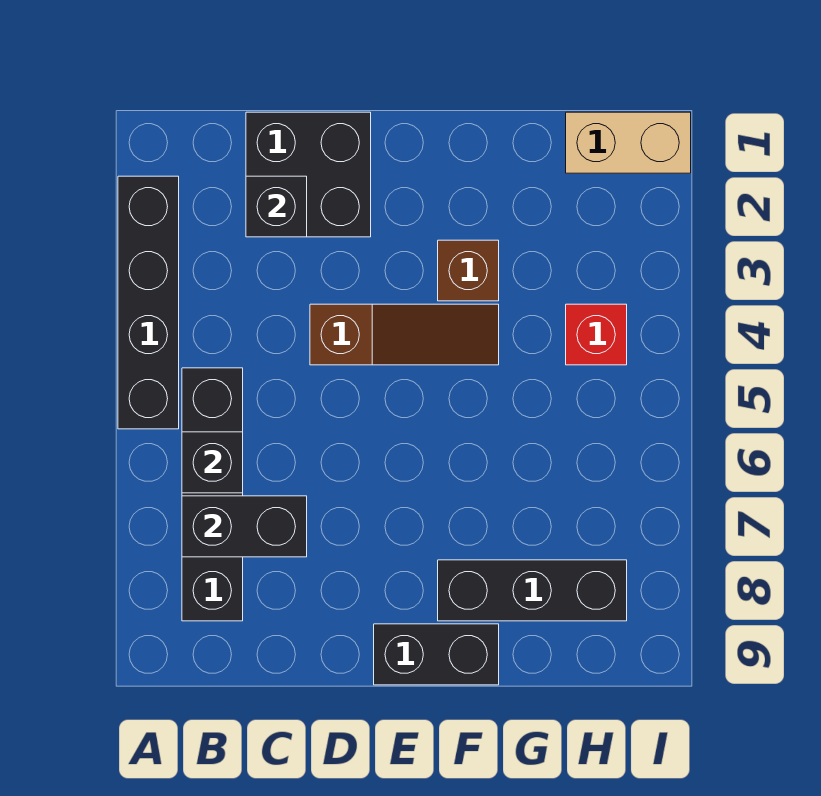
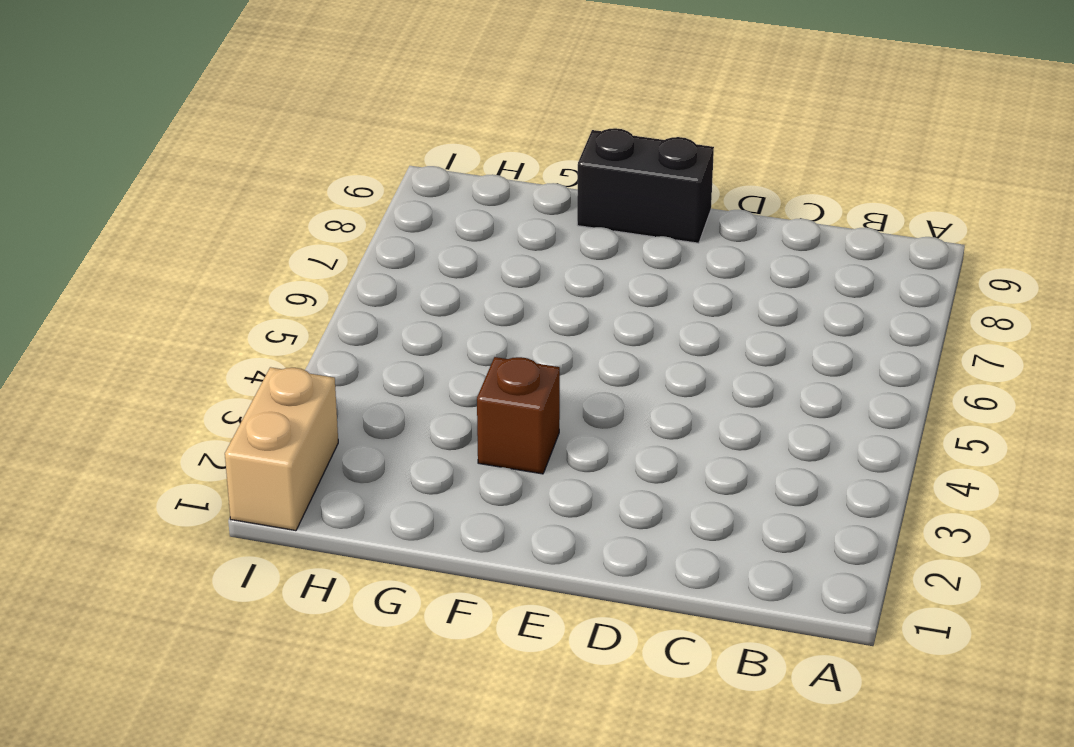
tan brick I1:I2 level 1 -> tan brick H1:I1 level 1
none -> black brick A2:A5 level 1
none -> black brick B5:B8 level 1
none -> black brick C1:D2 level 1

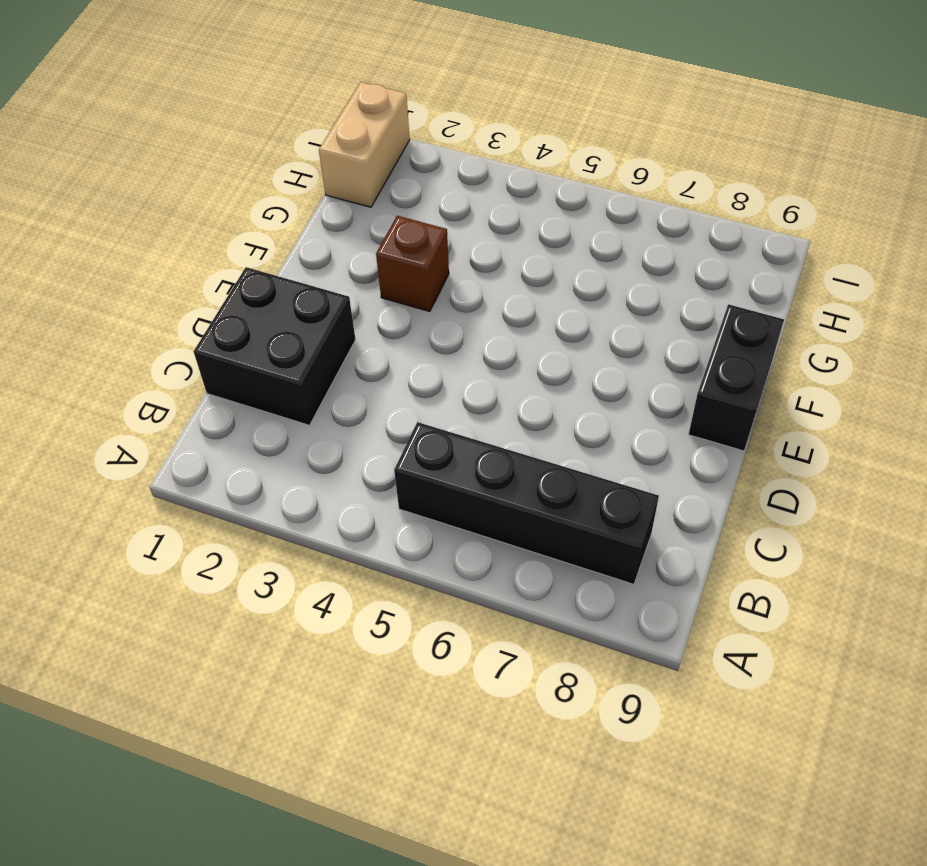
none -> black brick A2:A5 level 1
none -> brown slope D4:F4 level 1 top D
none -> black brick F8:H8 level 1

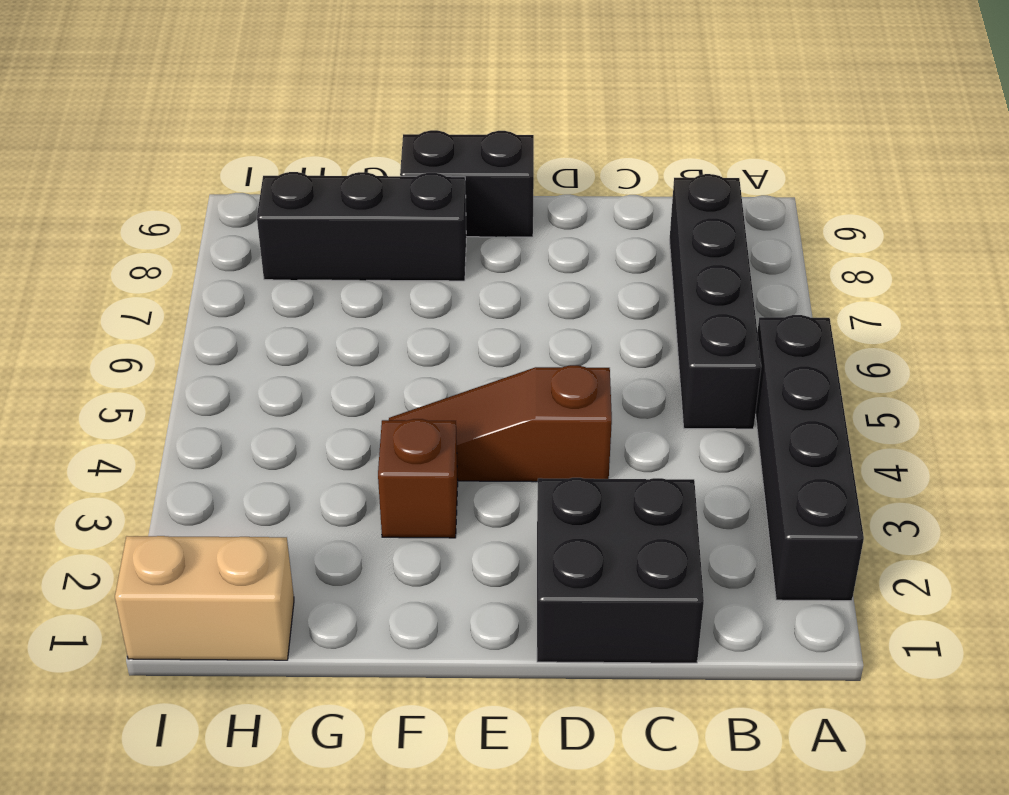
none -> red brick H4 level 1
none -> black brick B6 level 2
none -> black brick B7:C7 level 2

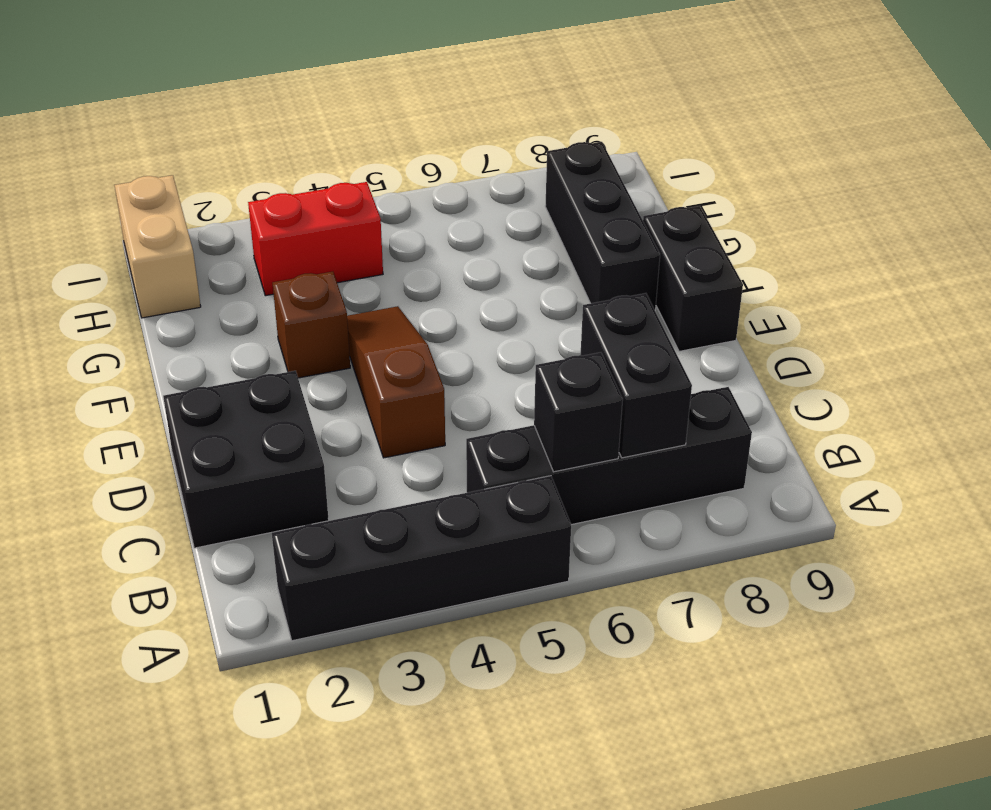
red brick H3:H4 level 1 -> red brick H4 level 1
none -> black brick C2 level 2

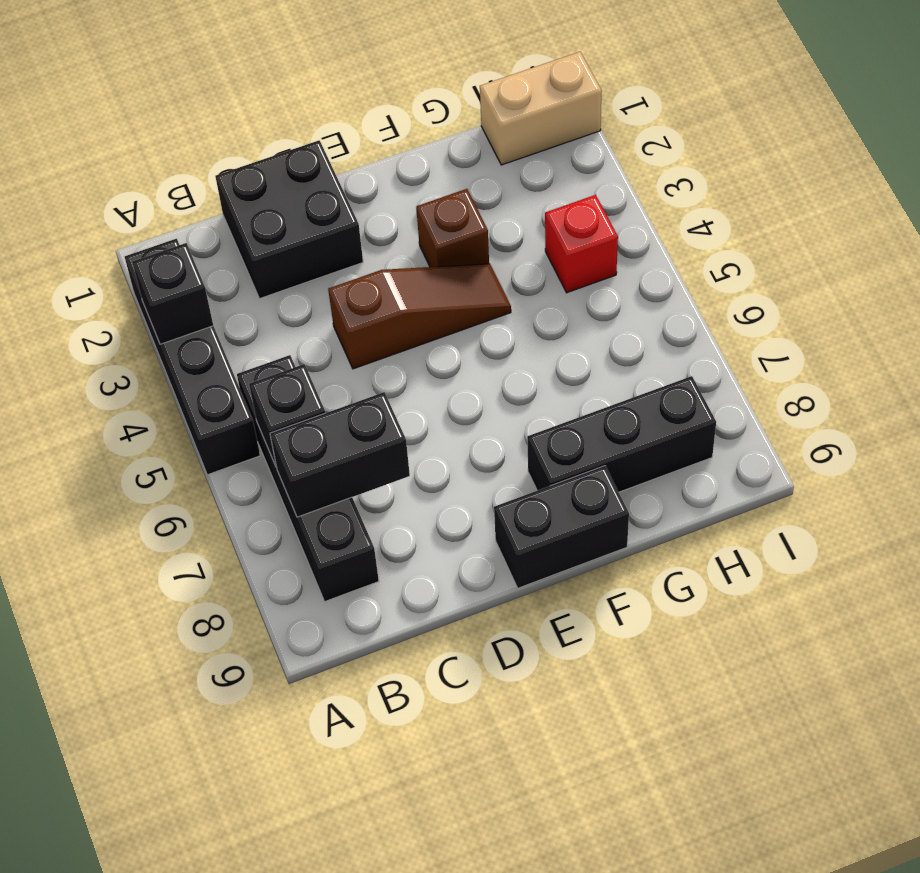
black brick A3 level 2 -> black brick C2 level 2

